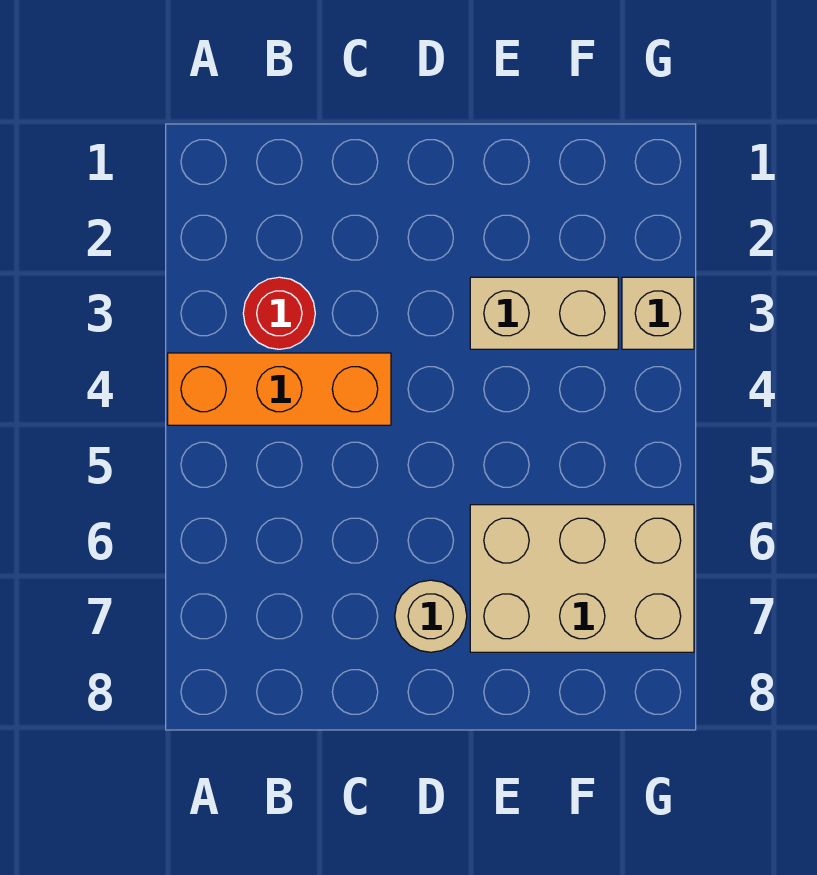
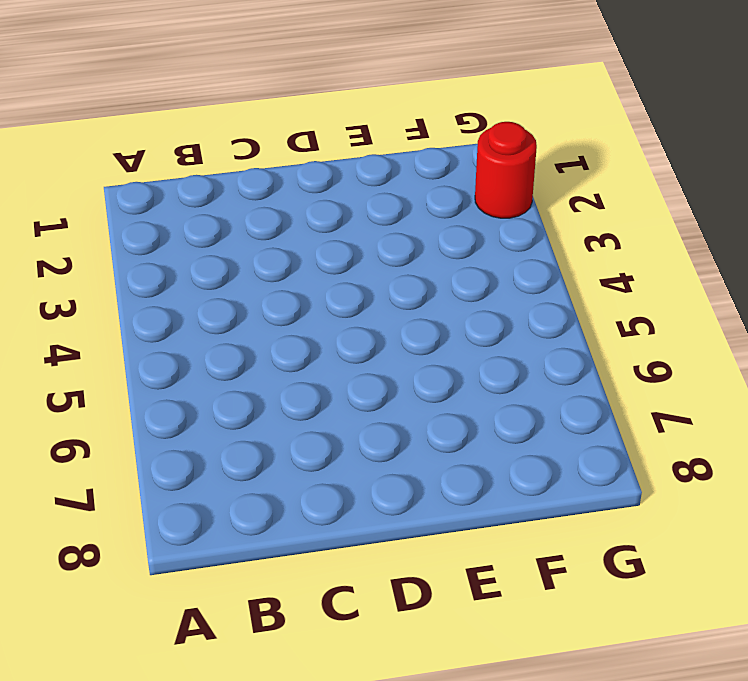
red round brick G2 level 1 -> red round brick B3 level 1
none -> orange brick A4:C4 level 1
none -> tan round brick D7 level 1

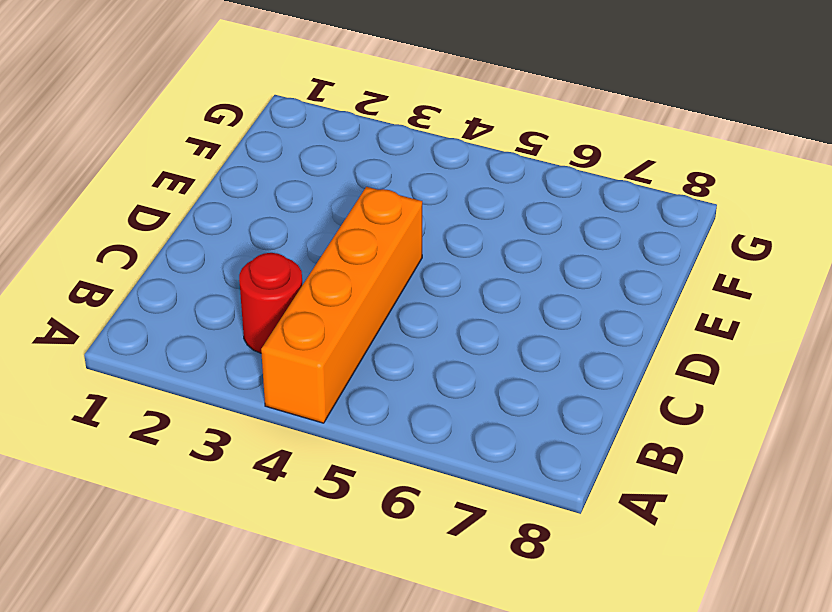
orange brick A4:D4 level 1 -> orange brick A4:C4 level 1
none -> tan round brick D7 level 1
none -> tan brick E3:F3 level 1

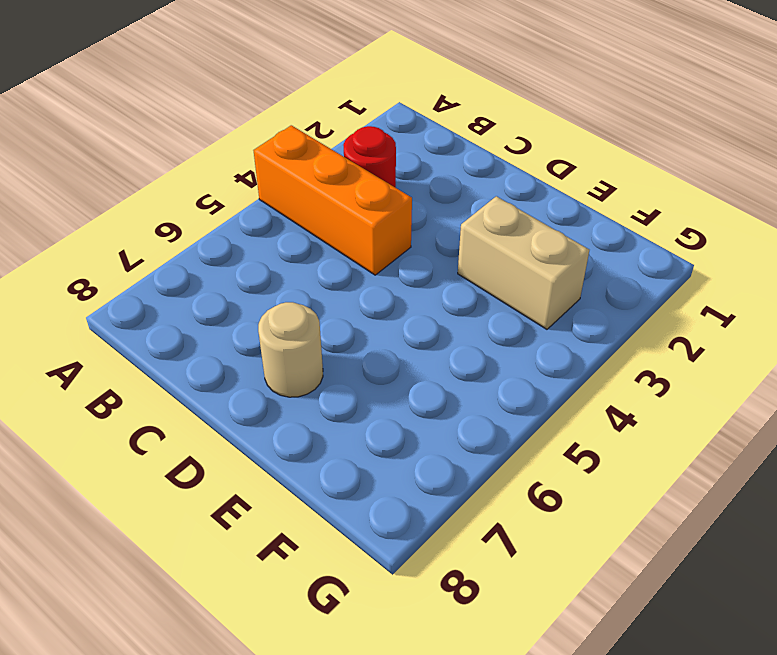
none -> tan brick E6:G7 level 1
none -> tan brick G3 level 1

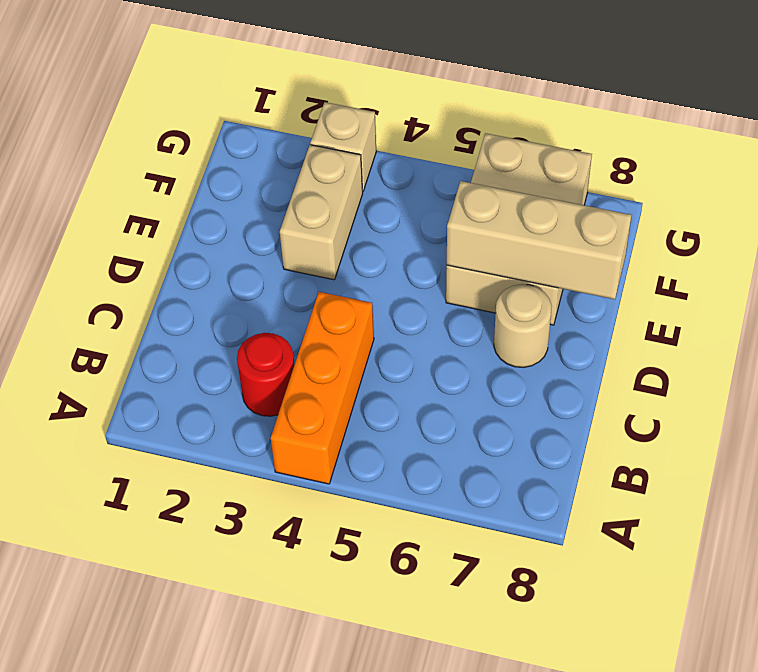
tan brick E6:E8 level 2 -> none

